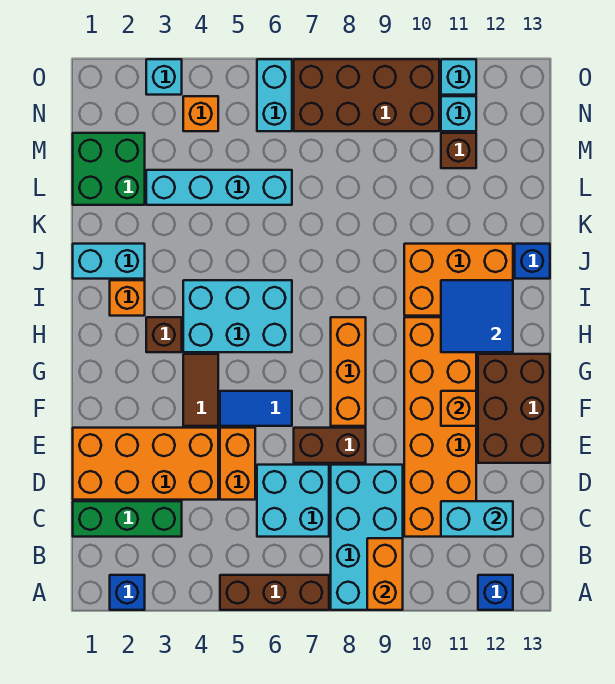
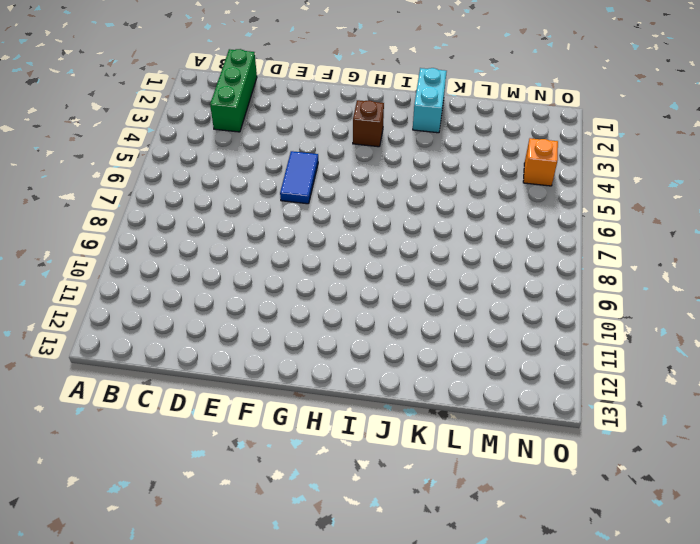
none -> blue brick A2 level 1
none -> brown brick A5:A7 level 1
none -> cyan brick A8:D9 level 1
none -> blue brick A12 level 1

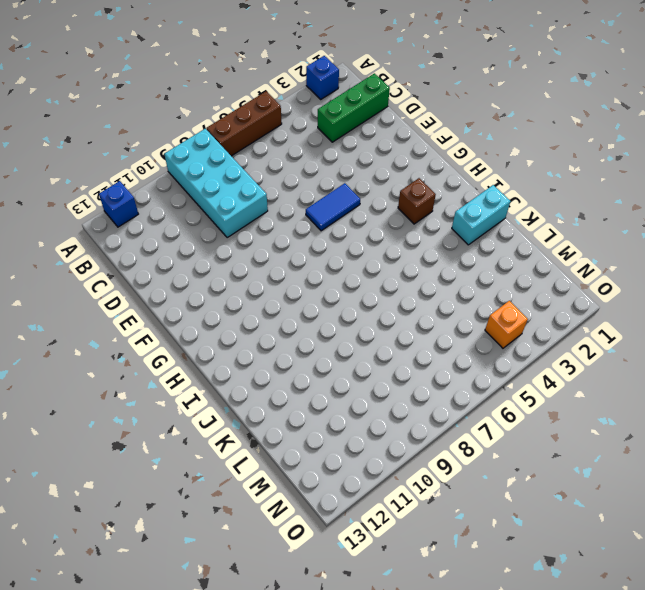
none -> cyan brick C6:D7 level 1
none -> orange brick C10:H11 level 1
none -> orange brick D1:E4 level 1
none -> orange brick D5:E5 level 1

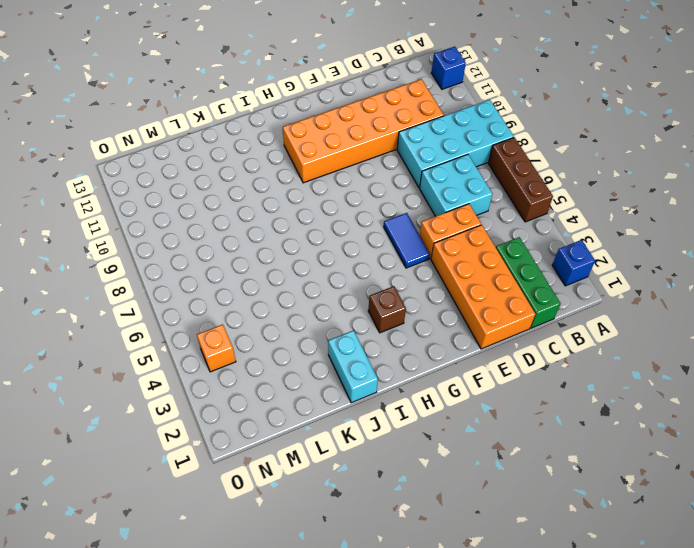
none -> brown brick E7:E8 level 1
none -> brown brick E12:G13 level 1
none -> brown tile F4:G4 level 1
none -> orange brick F8:H8 level 1

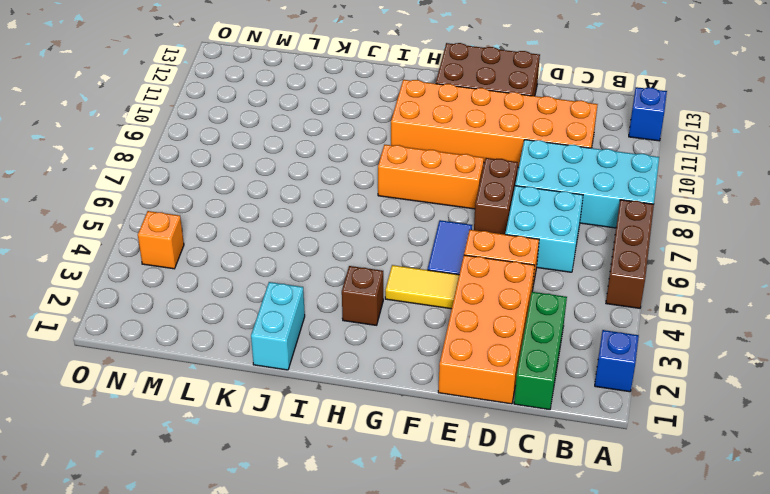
yellow tile F4:G4 level 1 -> brown tile F4:G4 level 1
none -> cyan brick H4:I6 level 1
none -> orange brick I2 level 1
none -> orange brick I10:J12 level 1
none -> blue brick J13 level 1

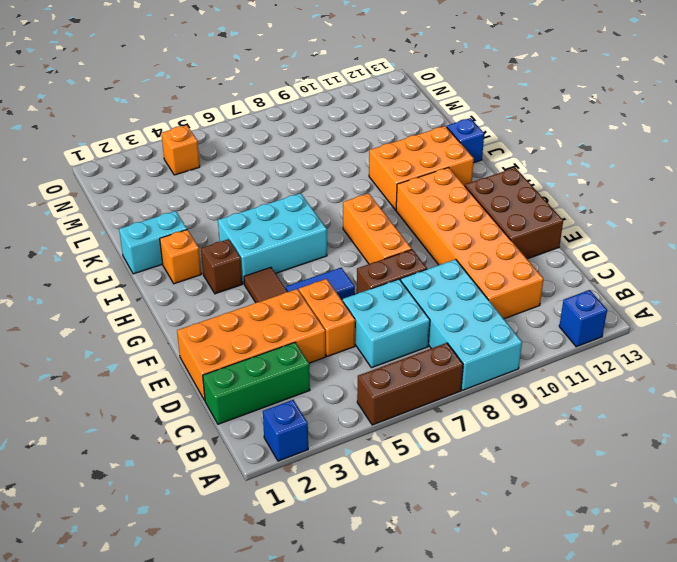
none -> green brick L1:M2 level 1
none -> cyan brick L3:L6 level 1
none -> brown brick M11 level 1
none -> cyan brick N6:O6 level 1

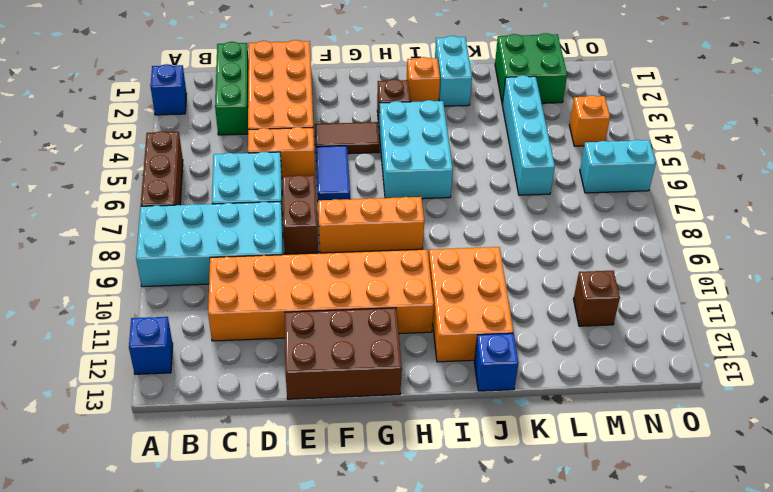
none -> brown brick N7:O10 level 1
none -> cyan brick N11 level 1
none -> cyan brick O3 level 1
none -> cyan brick O11 level 1

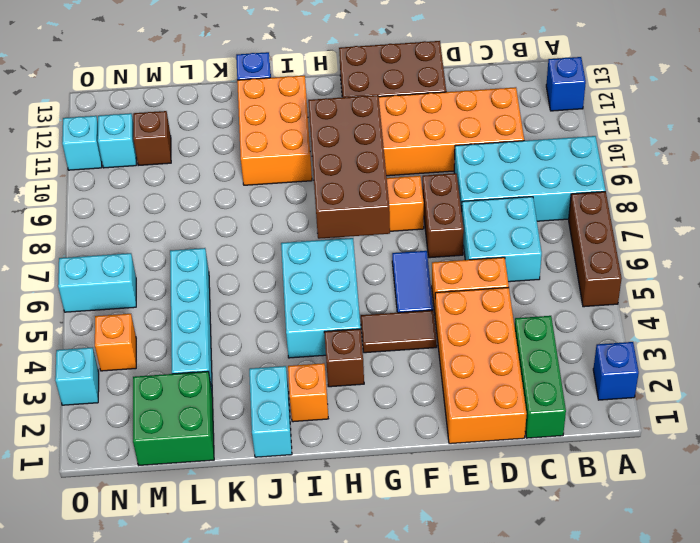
brown brick G7:H10 level 2 -> brown brick N7:O10 level 1
none -> orange brick A9:B9 level 2
none -> cyan brick C11:C12 level 2
none -> orange brick F11 level 2
none -> blue tile H11:I12 level 2

